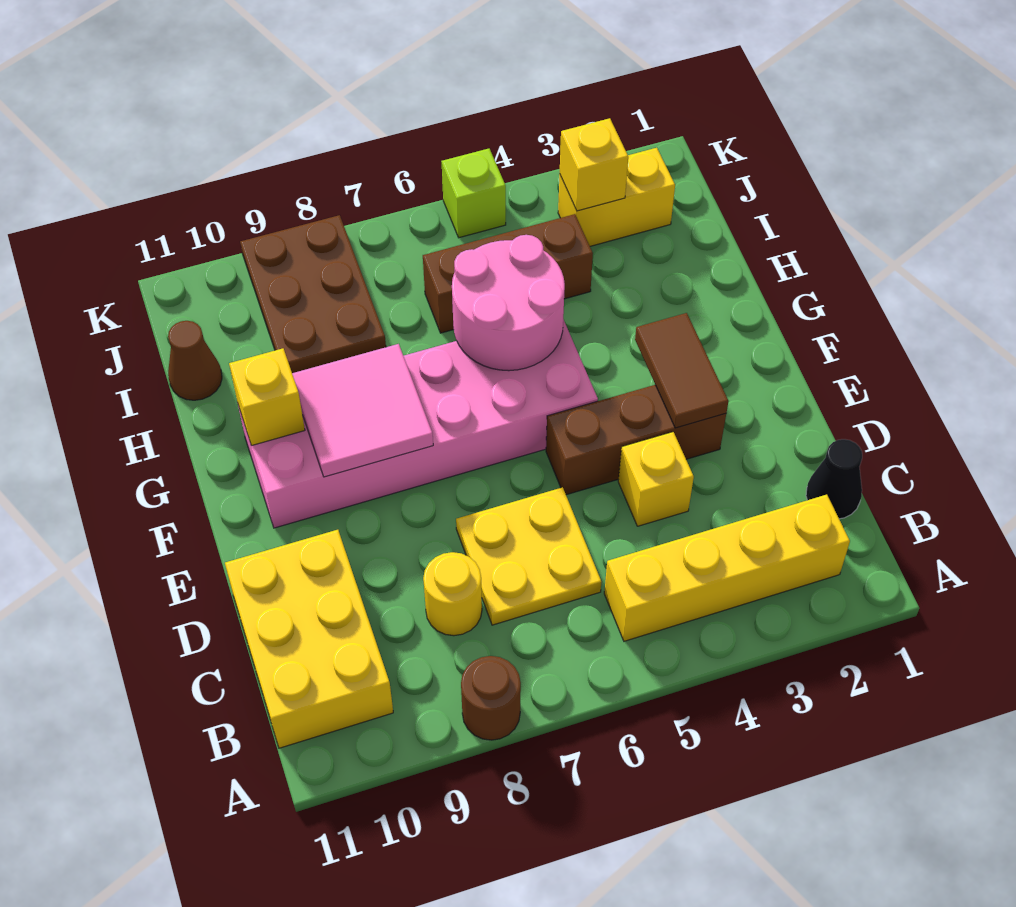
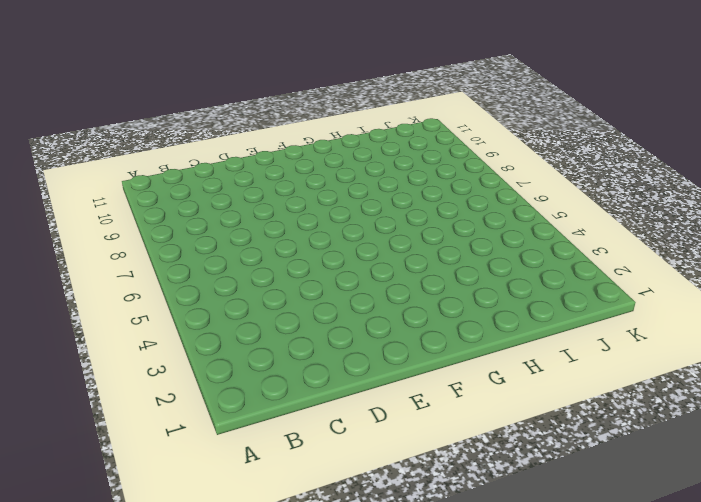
none -> brown round brick A8 level 1
none -> yellow brick B2:B5 level 1
none -> yellow brick B10:D11 level 1

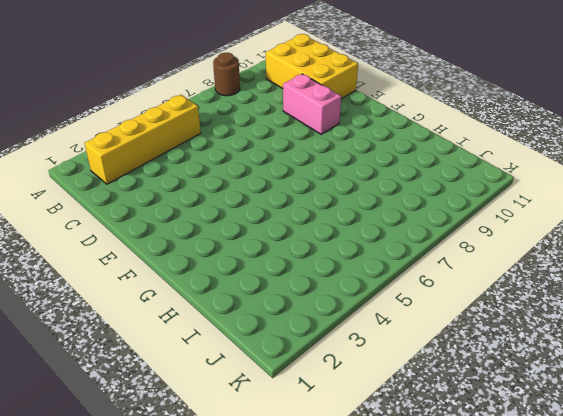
pink brick D9:E9 level 1 -> none
none -> black cone C1 level 1
none -> yellow plate C6:D7 level 1
none -> yellow round brick C8 level 1

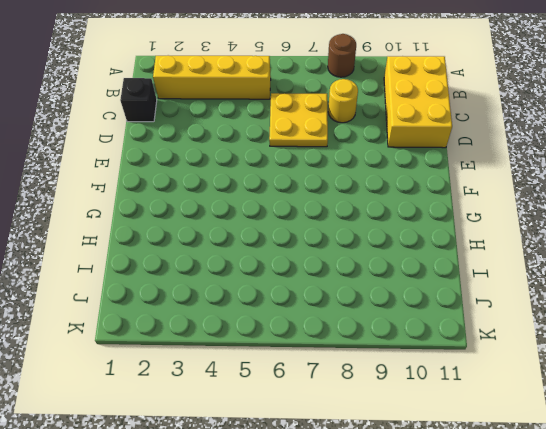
black brick C1 level 1 -> black cone C1 level 1
none -> yellow brick D4 level 1
none -> brown brick E3:E5 level 1
none -> pink brick F5:G10 level 1

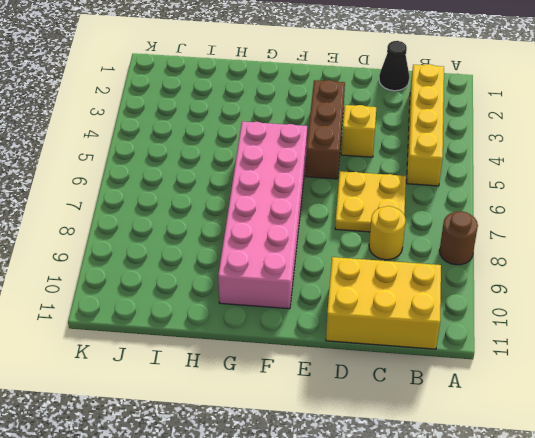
none -> brown brick I4:I6 level 1
none -> brown plate I8:K9 level 1
none -> brown cone I11 level 1

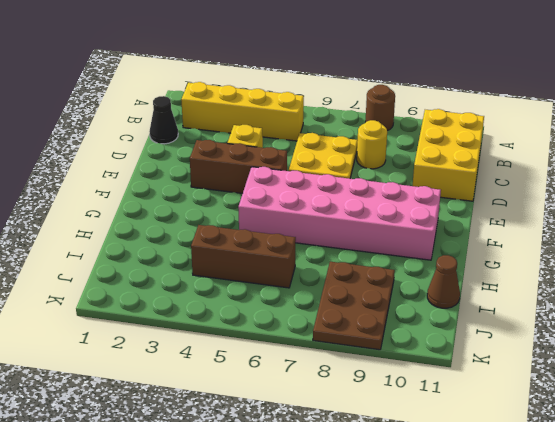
none -> yellow brick J2:J3 level 1
none -> lime brick K5 level 1
none -> brown tile E3:F3 level 2

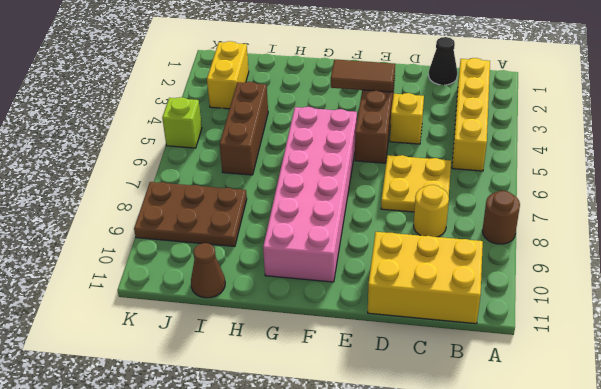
none -> pink tile F8:G9 level 2
none -> pink round brick G5:H6 level 2
none -> yellow brick G10 level 2

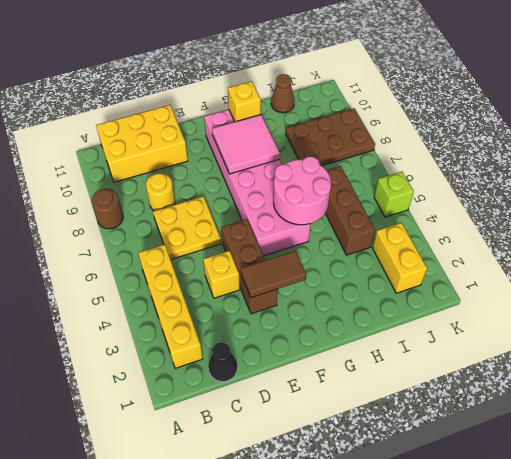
none -> yellow brick J3 level 2

